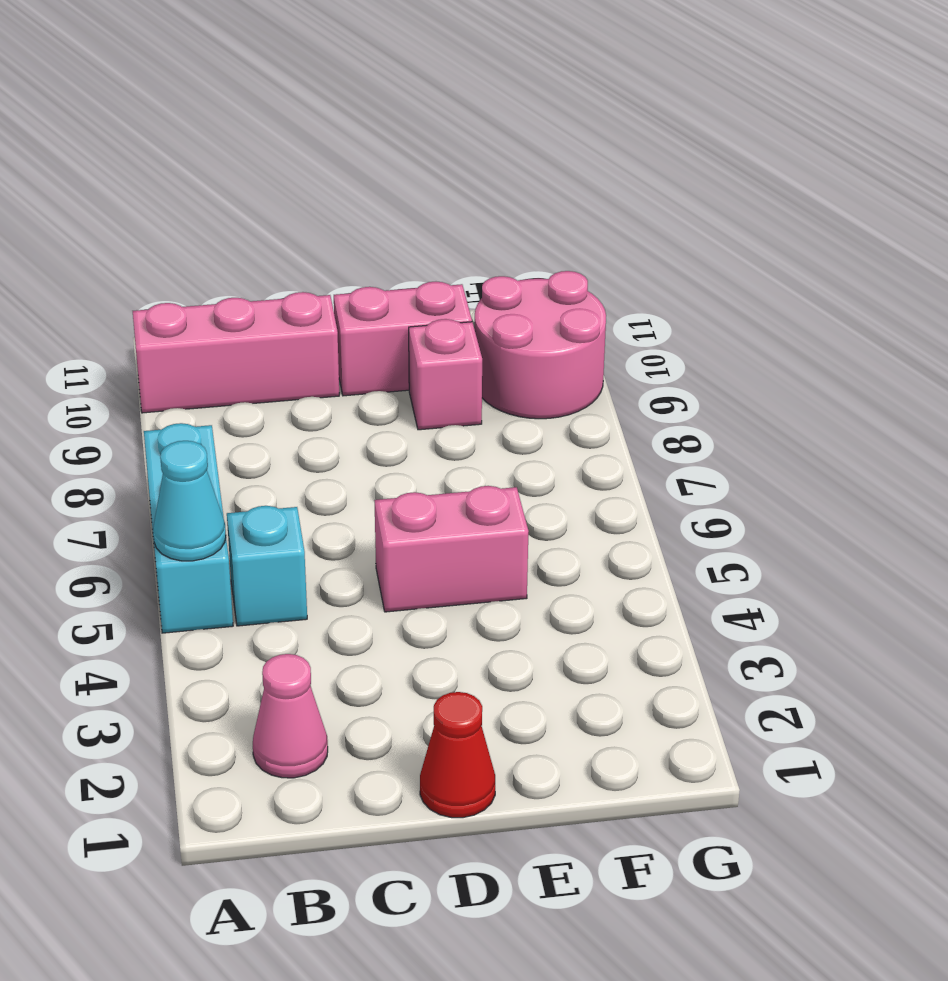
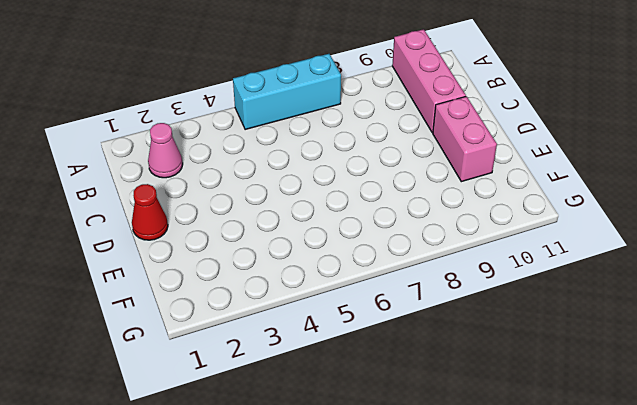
none -> cyan brick B5 level 1
none -> pink brick D5:E5 level 1

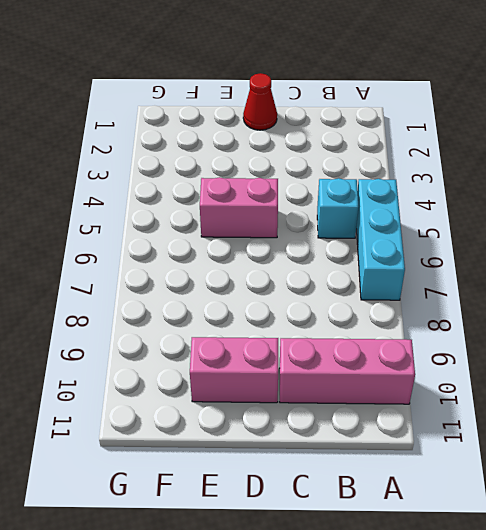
none -> pink cone B2 level 1
none -> pink brick E9 level 1

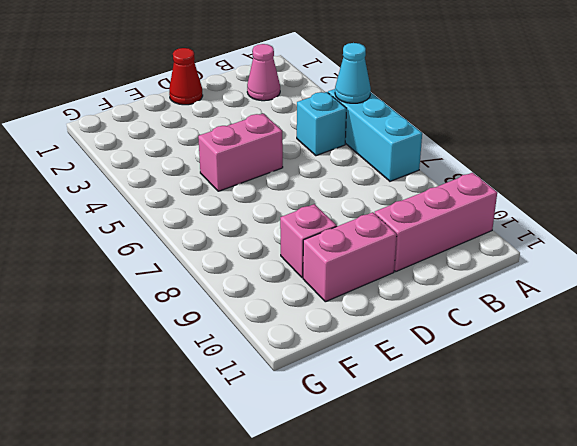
none -> pink round brick F9:G10 level 1

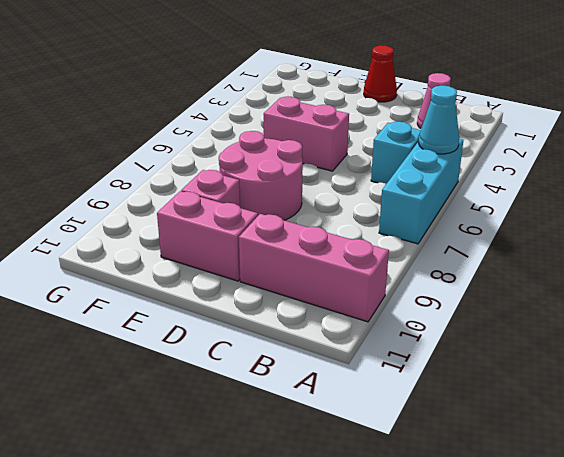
pink round brick D7:E8 level 1 -> pink round brick F9:G10 level 1

